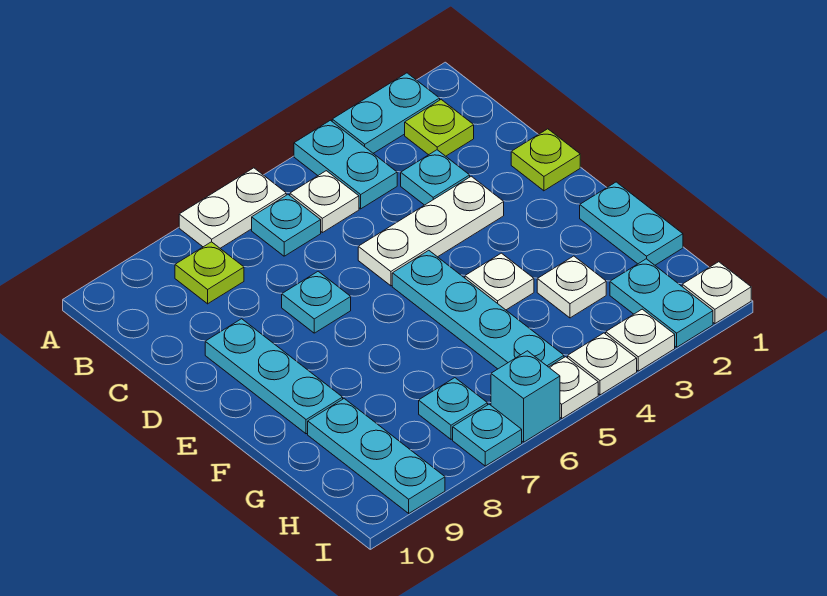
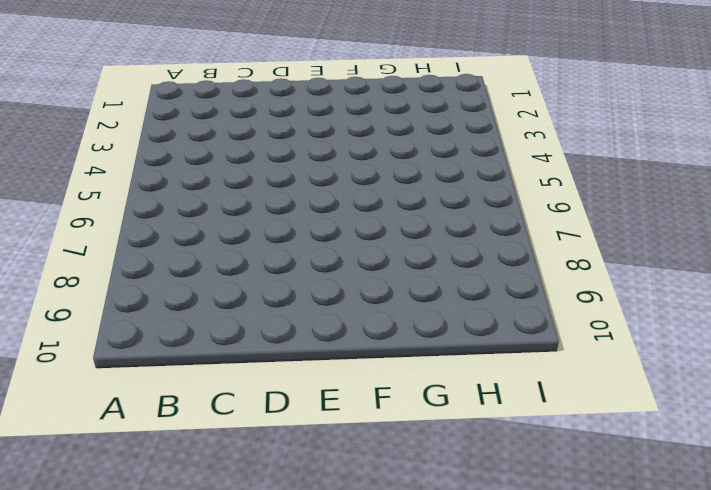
none -> cyan plate A2:A3 level 1
none -> cyan plate A4:B4 level 1
none -> white plate A6:A7 level 1

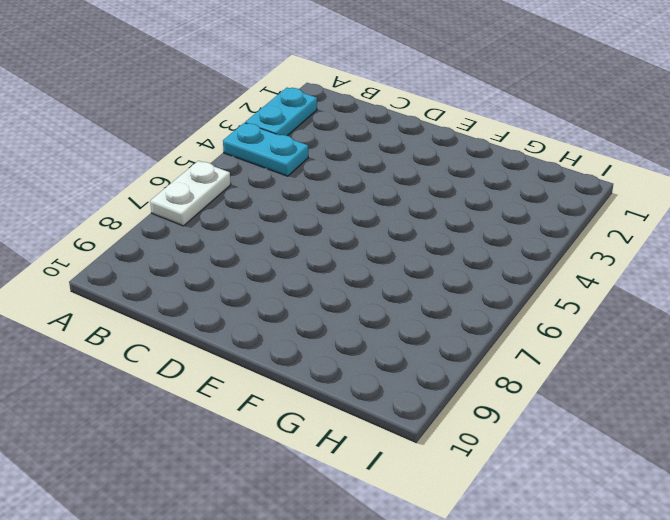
none -> lime plate B2 level 1
none -> white plate B5 level 1
none -> cyan plate B6 level 1

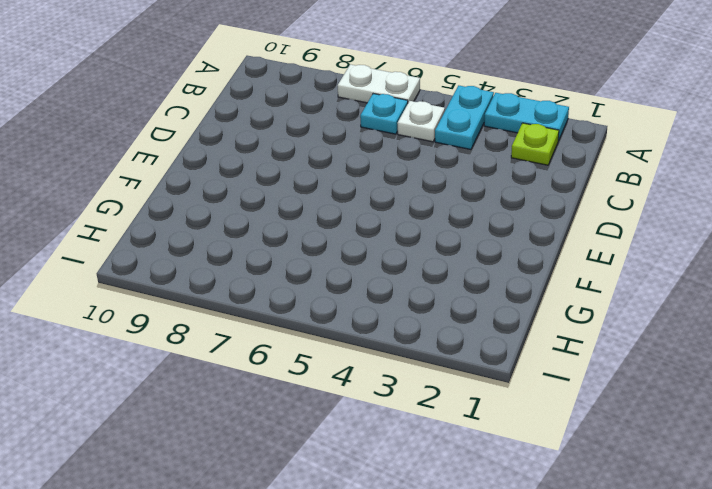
none -> lime plate B8 level 1
none -> cyan plate C3 level 1
none -> lime plate D1 level 1

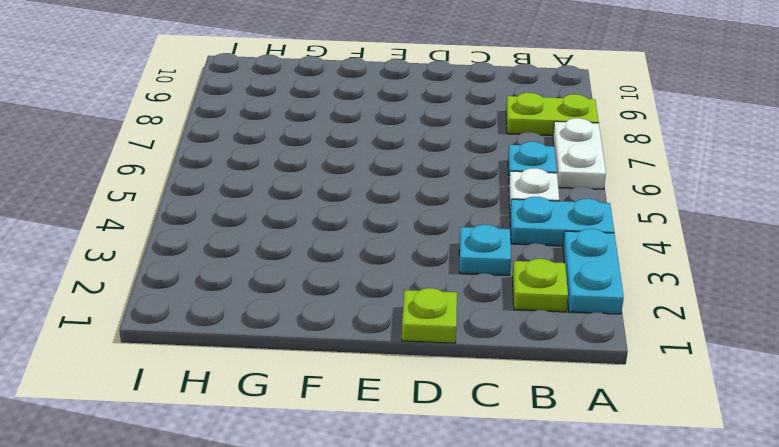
lime plate A8:B8 level 1 -> lime plate B8 level 1
none -> white plate D3:D5 level 1
none -> cyan plate D7 level 1
none -> cyan plate D9:F9 level 1

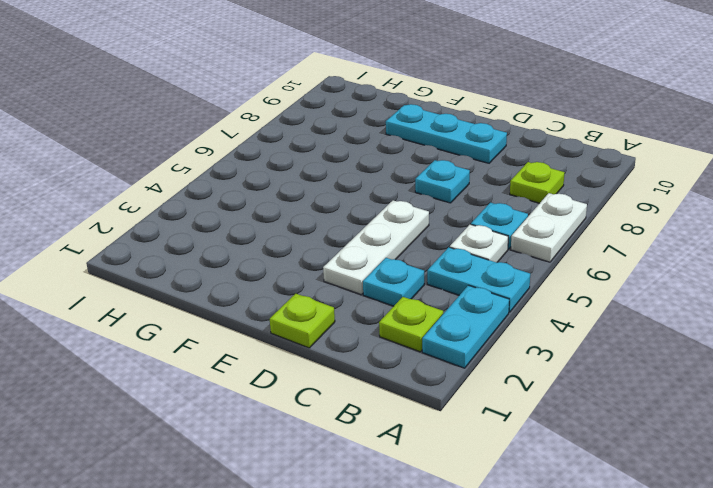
none -> cyan plate E5:H5 level 1
none -> cyan plate F1:G1 level 1
none -> white plate F4 level 1

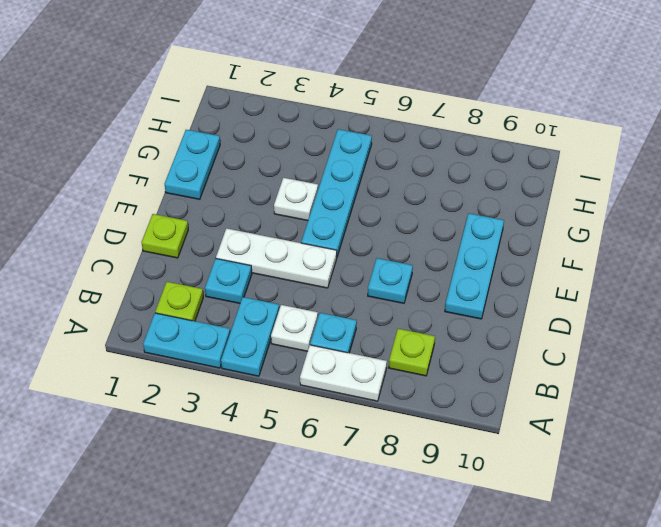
none -> white plate G3 level 1
none -> cyan plate G9:I9 level 1
none -> cyan plate H2:I2 level 1

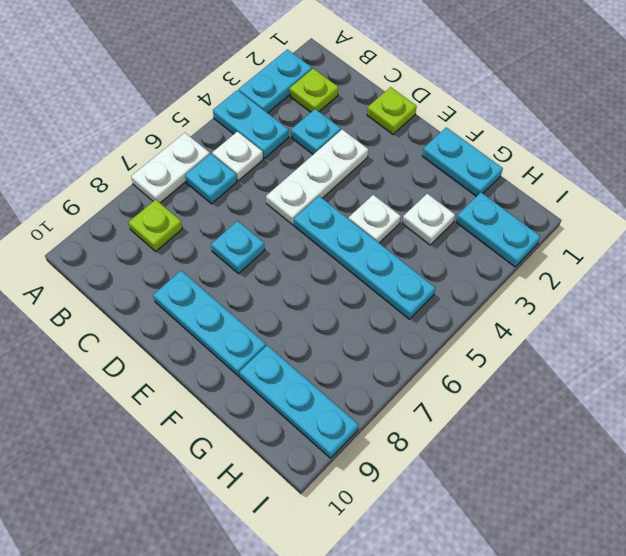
none -> cyan plate H7 level 1
none -> white plate I1 level 1
none -> white plate I3 level 1

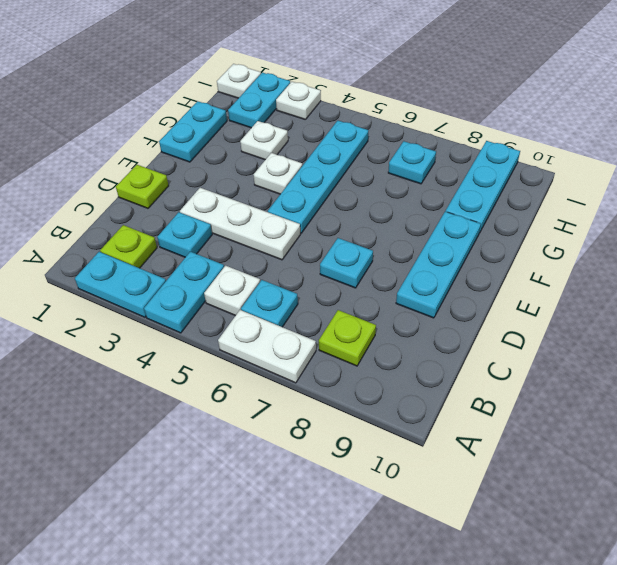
none -> white plate I4 level 1
none -> white plate I5 level 1
none -> cyan brick I6 level 1

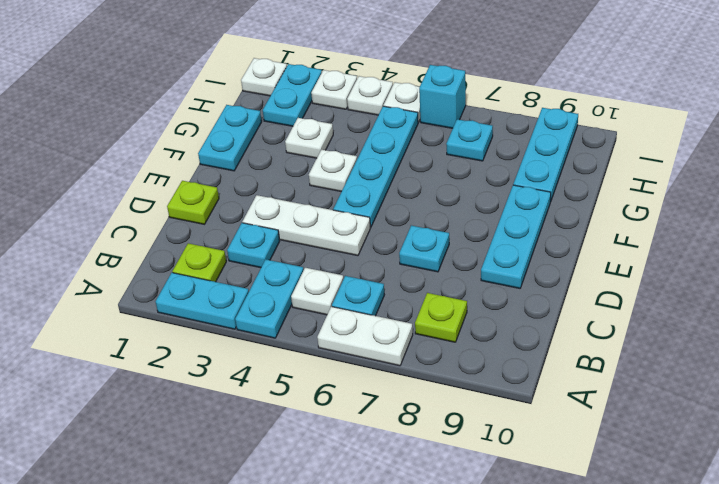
none -> cyan plate I7 level 1

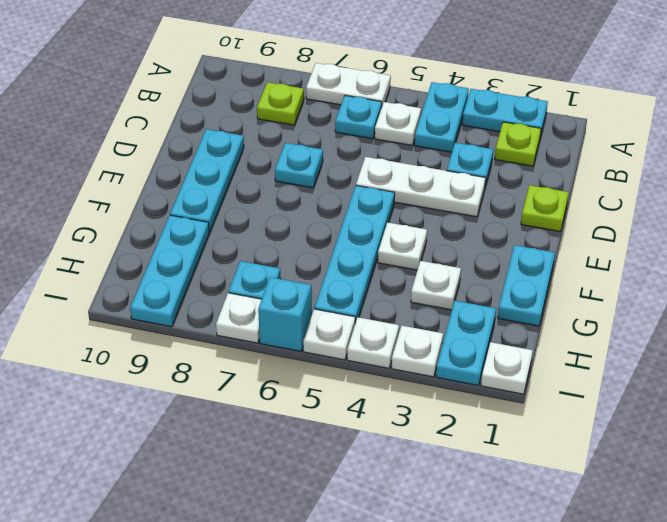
white plate I7 level 1 -> cyan plate I7 level 1

